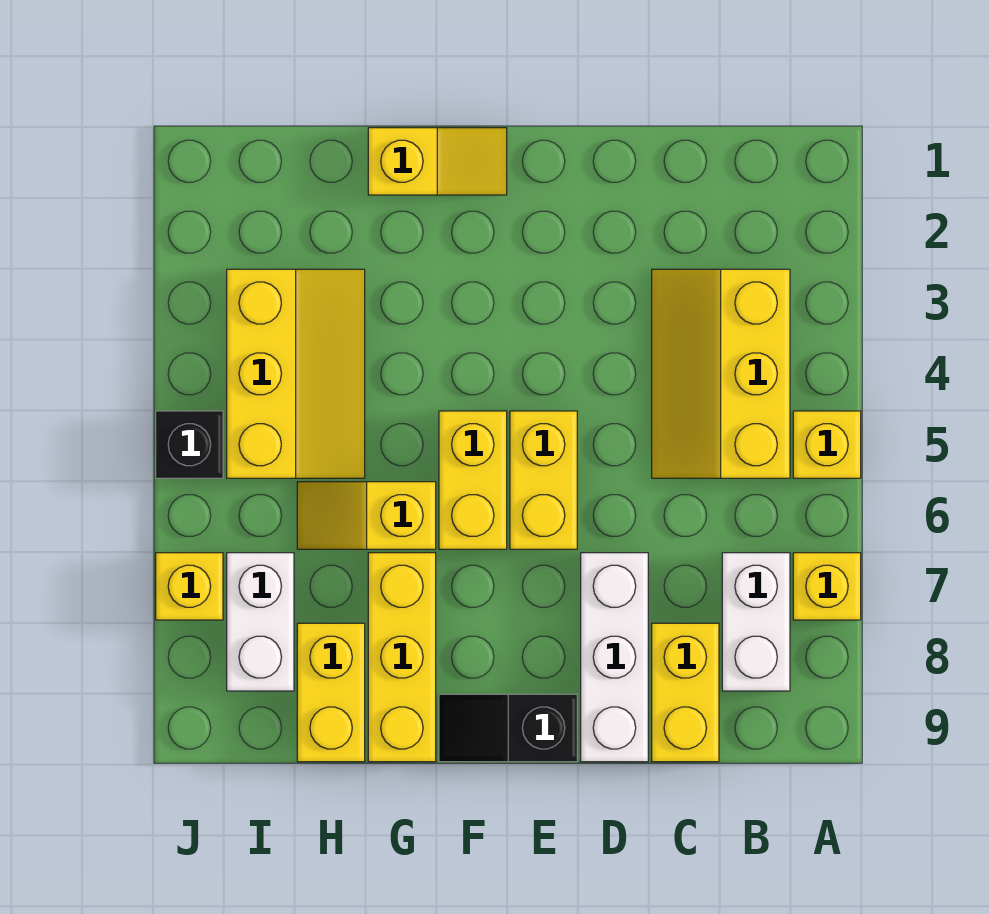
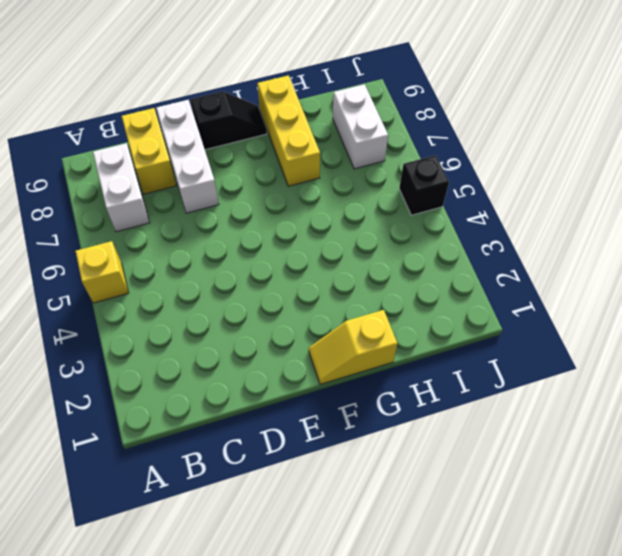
none -> yellow brick A7 level 1
none -> yellow slope B3:C5 level 1 top B
none -> yellow brick E5:E6 level 1

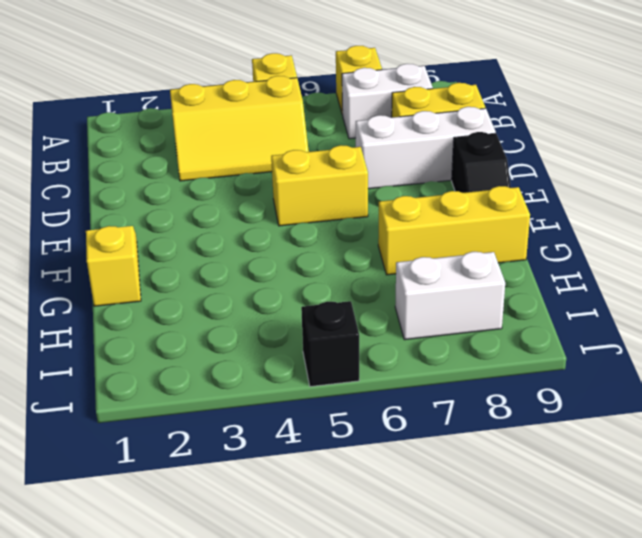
none -> yellow brick F5:F6 level 1
none -> yellow slope G6:H6 level 1 top G
none -> yellow slope H3:I5 level 1 top I

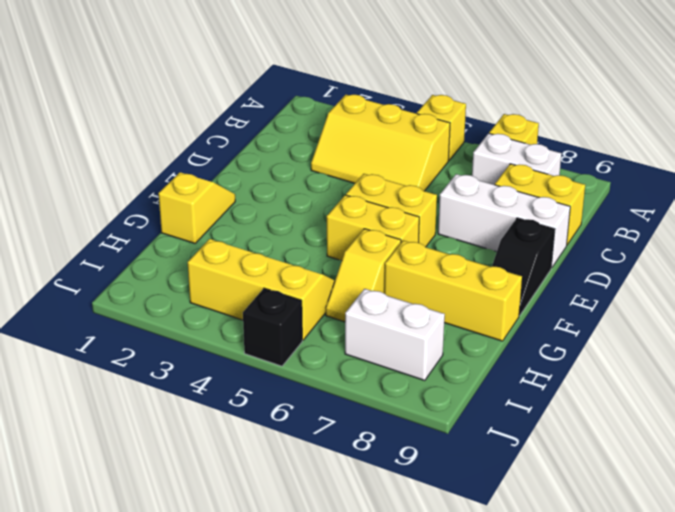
none -> yellow brick H8:H9 level 1
none -> yellow brick J7 level 1

